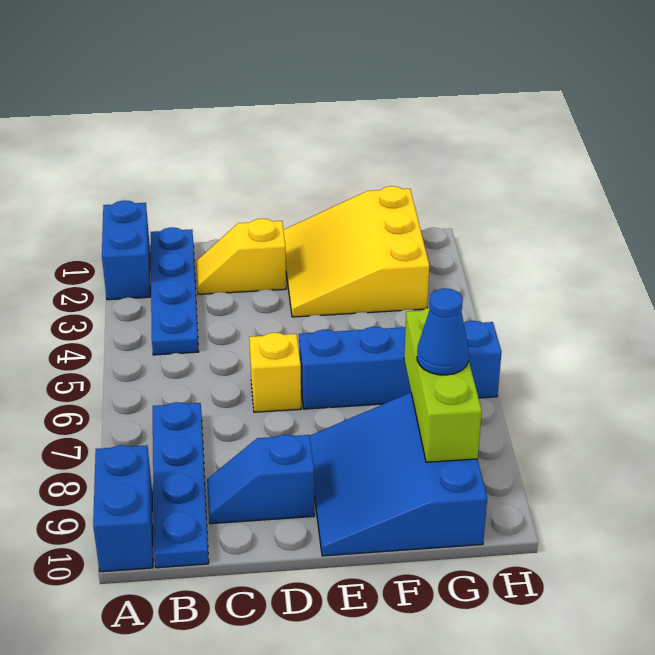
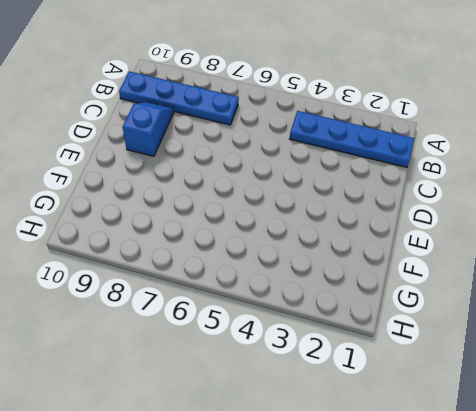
none -> blue brick A1:A2 level 1
none -> blue brick A9:A10 level 1
none -> yellow slope C2:D2 level 1 top D

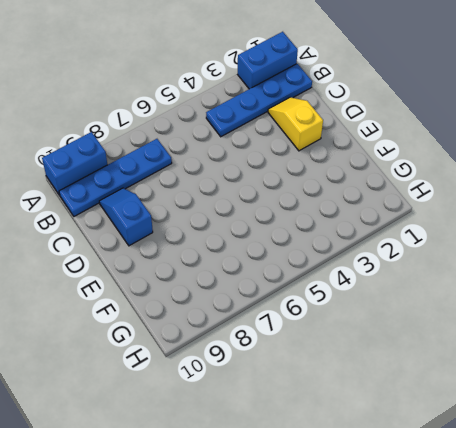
none -> yellow brick D6 level 1
none -> yellow slope E1:G3 level 1 top G
none -> blue brick E6:H6 level 1

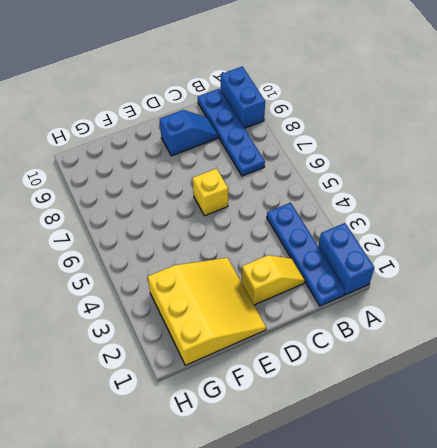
none -> blue brick E6:H6 level 1
none -> blue slope E8:G10 level 1 top G
none -> lime brick G7:G9 level 2

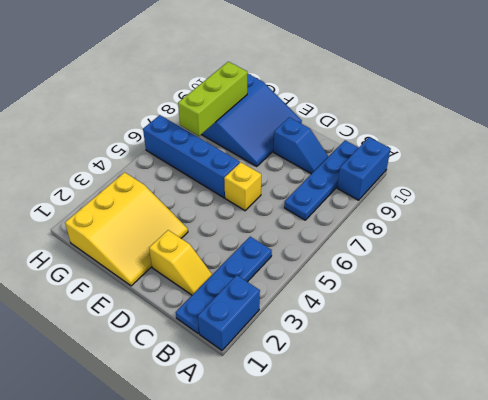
none -> blue cone G8 level 3

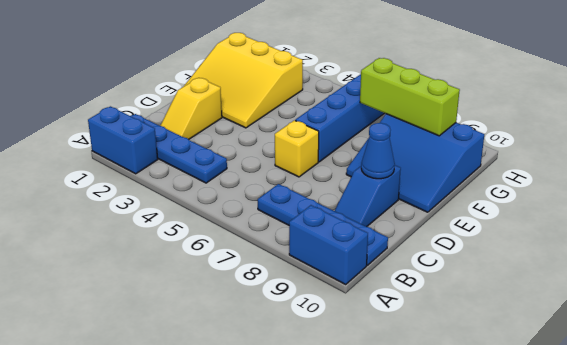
blue cone D9 level 2 -> blue cone G8 level 3

